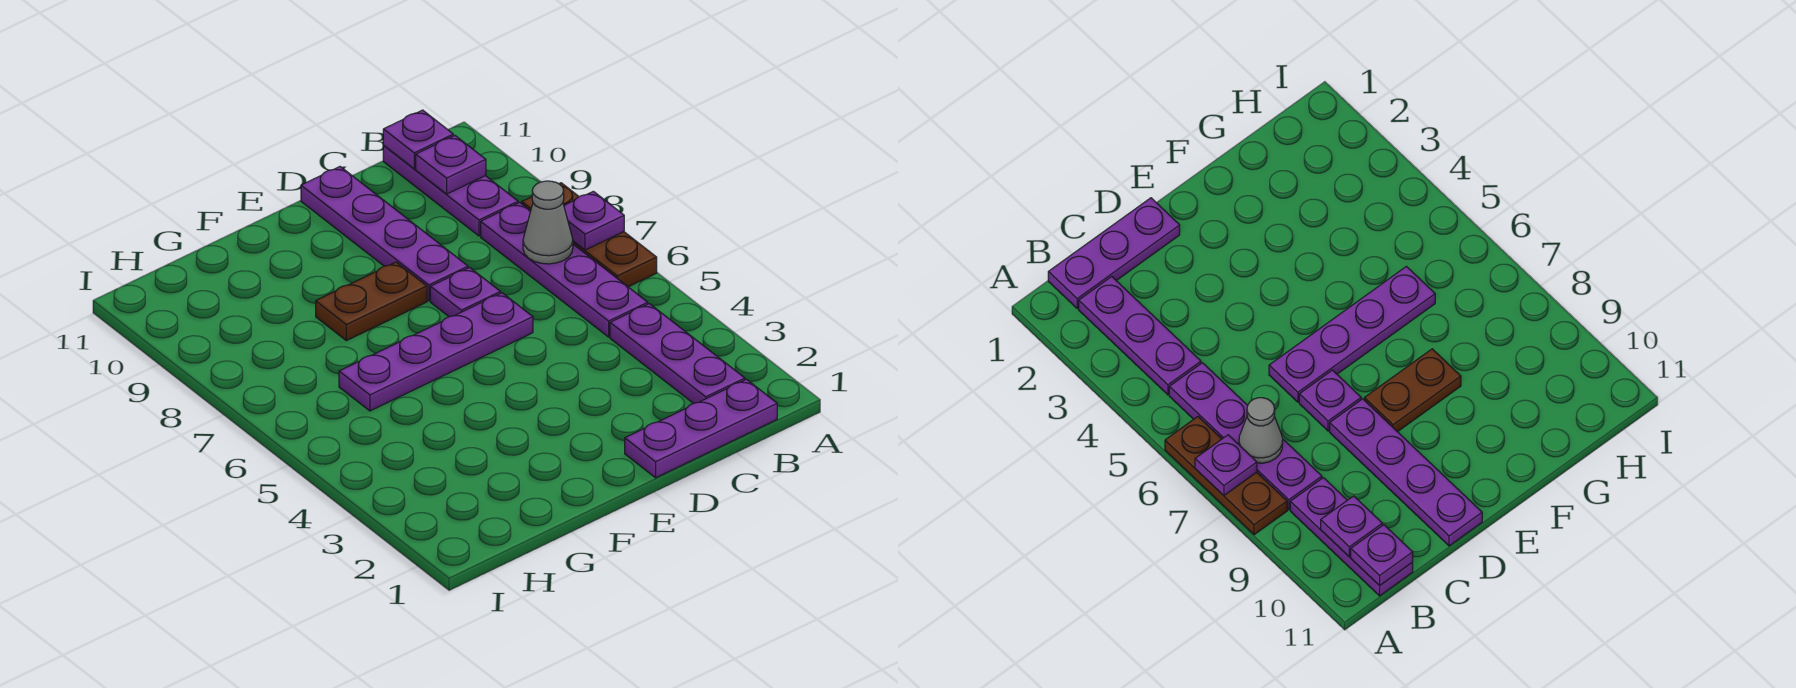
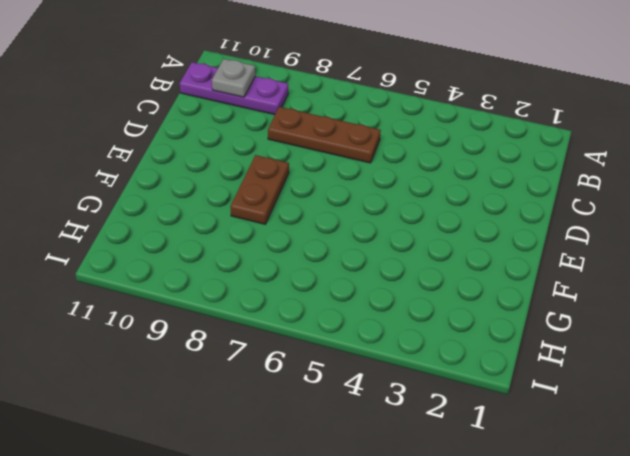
grey plate B10 level 2 -> purple plate B10 level 2
brown plate C6:C8 level 1 -> brown plate A6:A8 level 1
none -> purple plate B1:D1 level 1
none -> purple plate B2:B4 level 1
none -> purple plate B5:B8 level 1

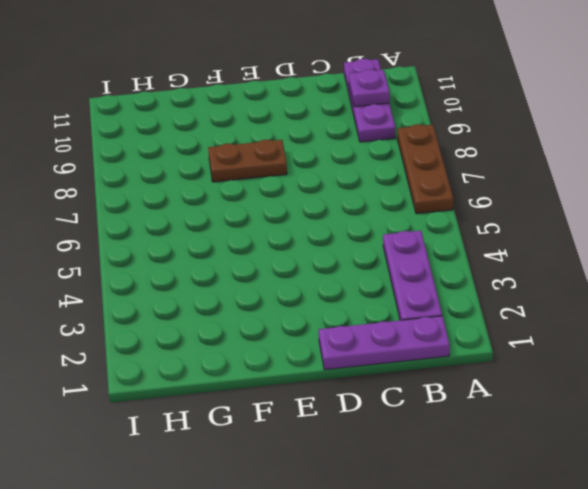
none -> purple plate B5:B8 level 1
none -> purple plate D6:G6 level 1
none -> purple plate D7 level 1

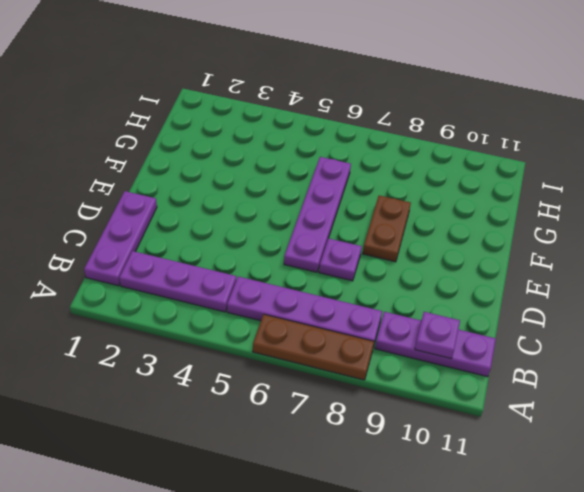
none -> purple plate D8:D11 level 1
none -> purple plate A7 level 2
none -> grey cone B7 level 2

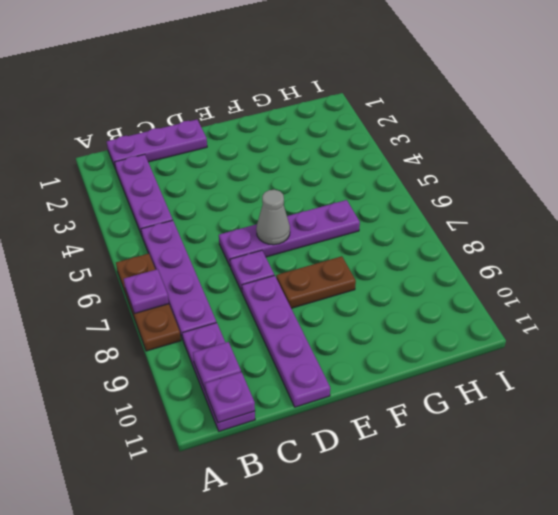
grey cone E6 level 2 -> grey cone B7 level 2

